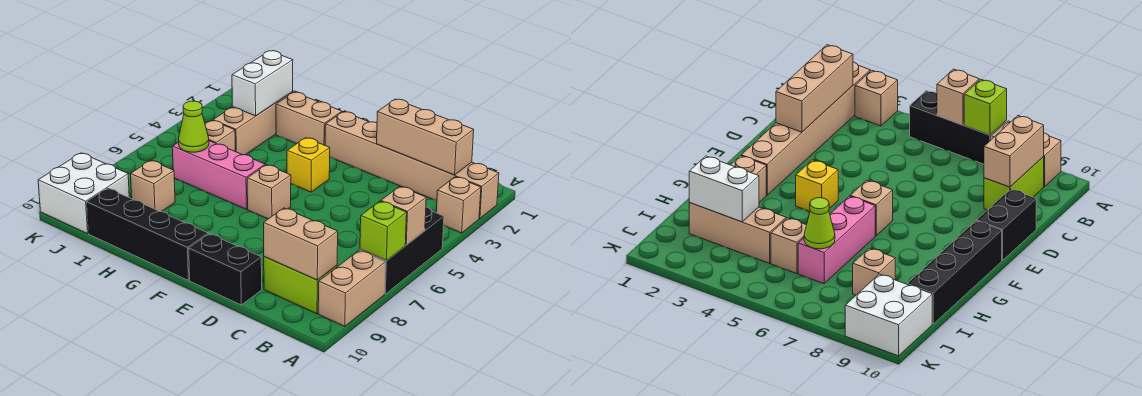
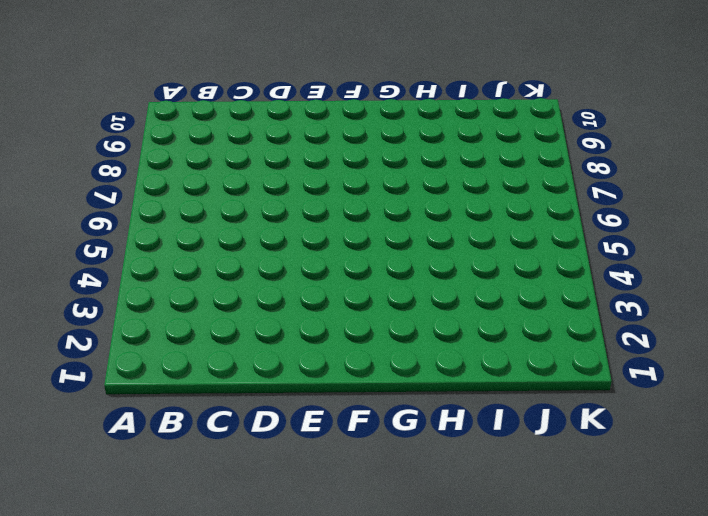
none -> tan brick A2:F2 level 1
none -> tan brick A3 level 1
none -> black brick A5:A7 level 1

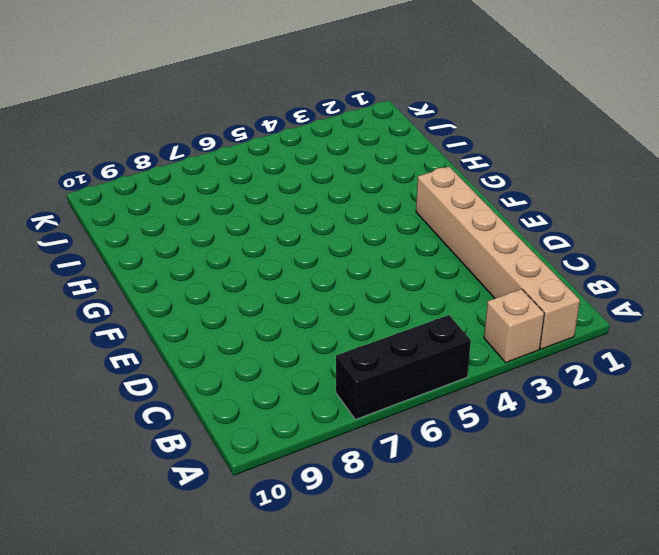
none -> tan brick A8:A9 level 1
none -> lime brick B9:C9 level 1
none -> black brick D10:E10 level 1

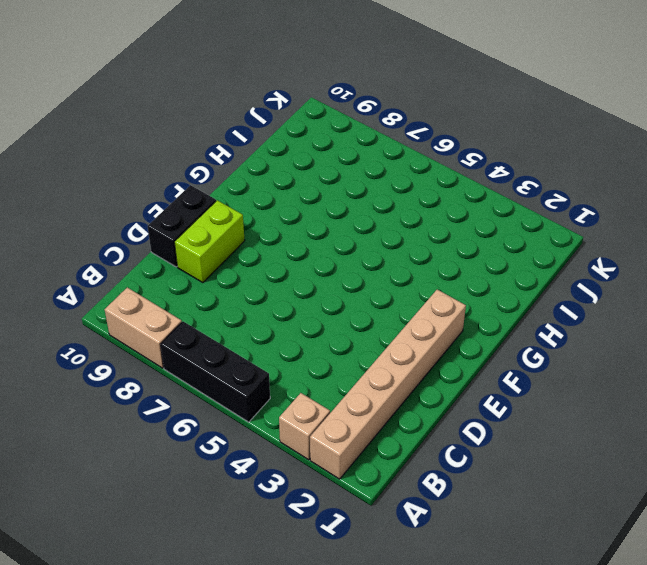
lime brick D9:E9 level 1 -> lime brick B9:C9 level 1
none -> yellow brick F4 level 1
none -> tan brick F6 level 1
none -> black brick F10:I10 level 1

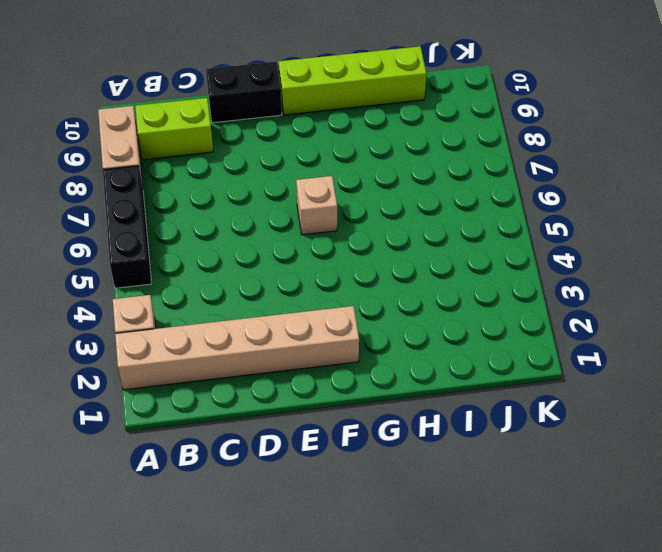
lime brick F10:I10 level 1 -> black brick F10:I10 level 1
none -> yellow brick F4 level 1
none -> tan brick G2:H2 level 1
none -> pink brick G6:I6 level 1

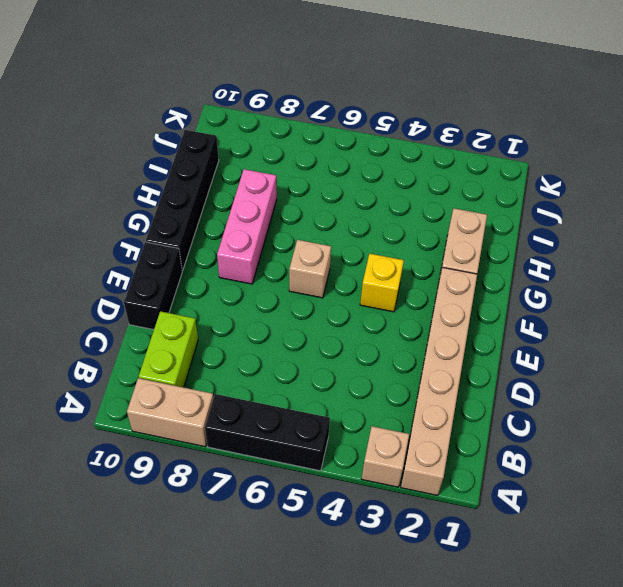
pink brick F8:H8 level 1 -> pink brick G6:I6 level 1
none -> tan brick I2:I4 level 1
none -> tan brick I5 level 1
none -> tan brick I8 level 1

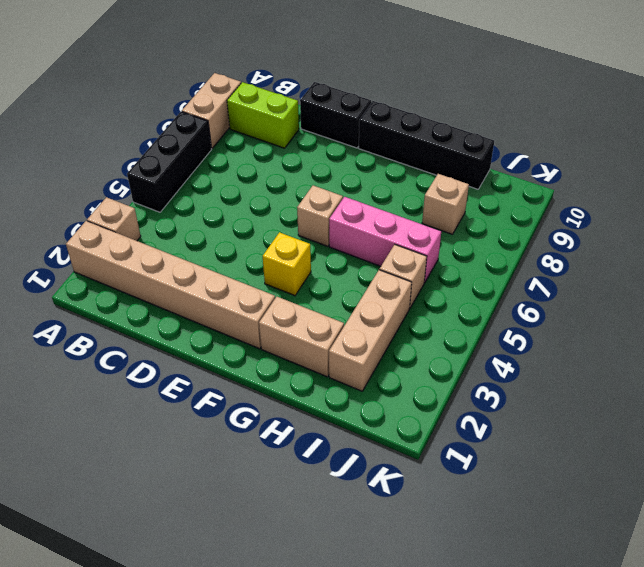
none -> white brick J9:K10 level 1
none -> tan brick A6 level 2
none -> lime brick A7 level 2

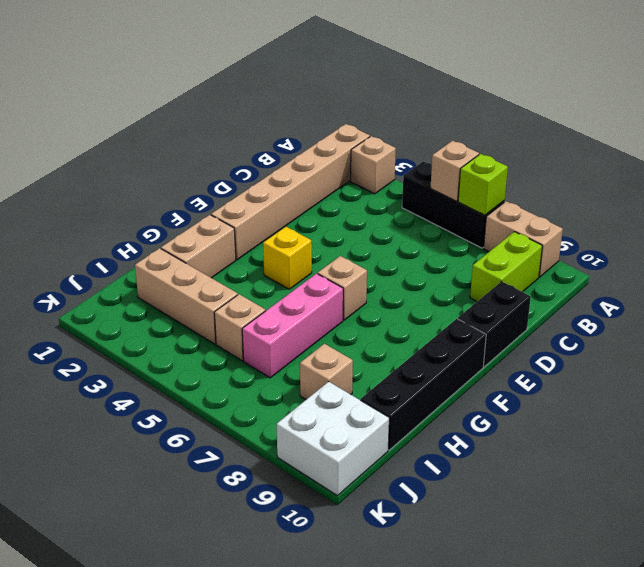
none -> tan brick B2:D2 level 2
none -> tan brick B9:C9 level 2
none -> white brick I2:I3 level 2

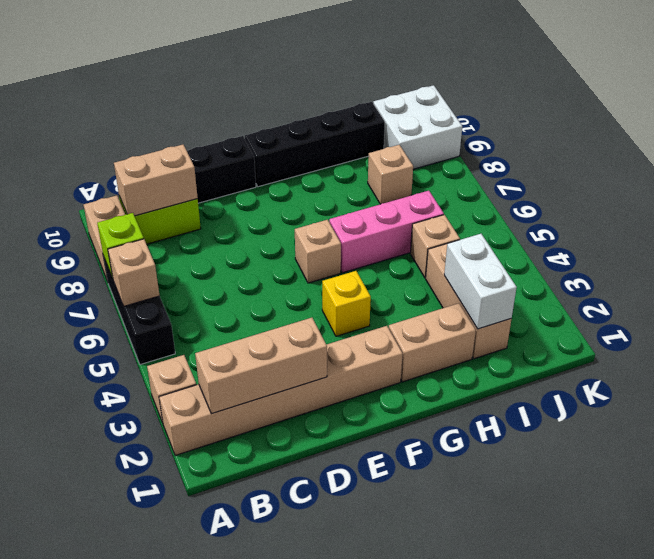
none -> lime cone I6 level 2

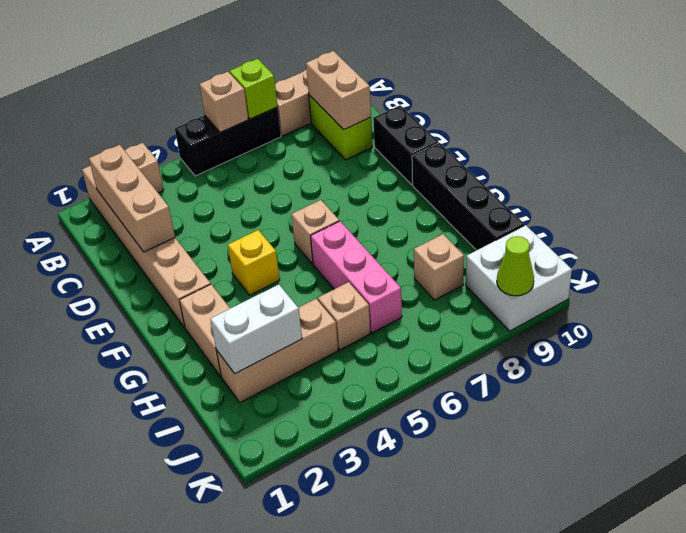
lime cone K9 level 2 -> lime cone I6 level 2

